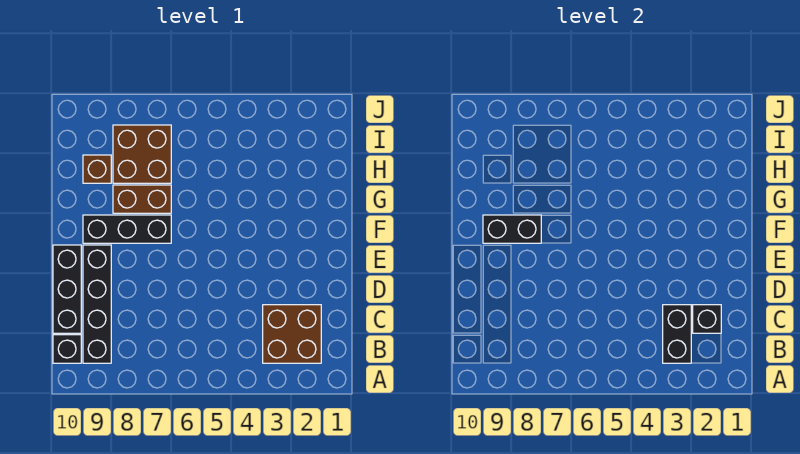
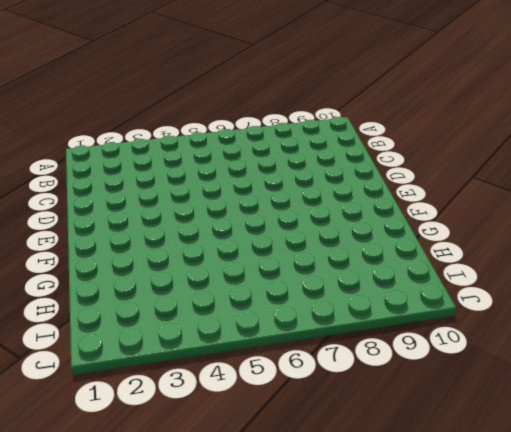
none -> brown brick B2:C3 level 1
none -> black brick B9:E9 level 1

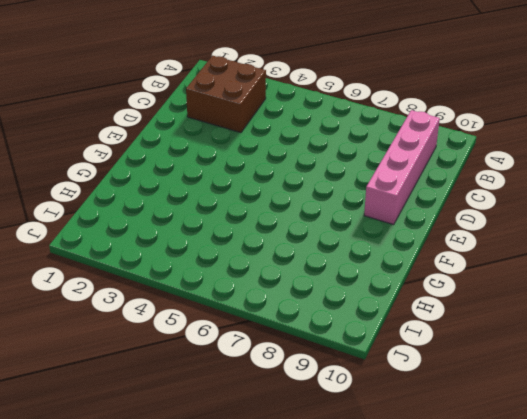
pink brick B9:E9 level 1 -> black brick B9:E9 level 1
none -> black brick B10 level 1
none -> black brick C10:E10 level 1

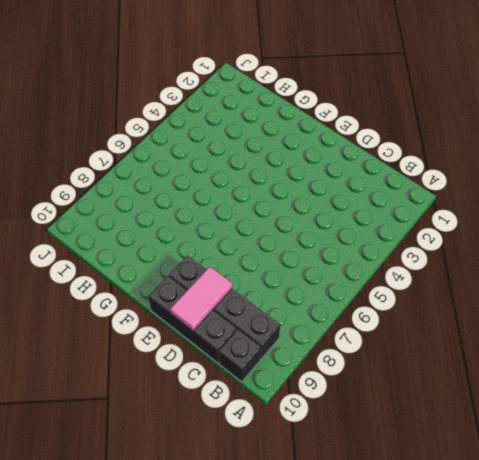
pink tile D9:D10 level 2 -> none
none -> brown brick B2:C3 level 1
none -> black brick F7:F9 level 1

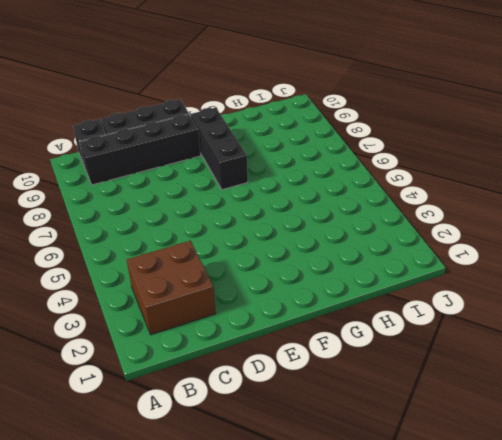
none -> brown brick G7:G8 level 1
none -> brown brick H7:I8 level 1

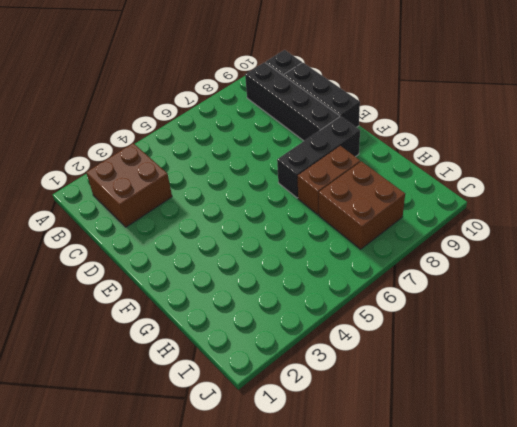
none -> brown brick H9 level 1
none -> black brick B3:C3 level 2

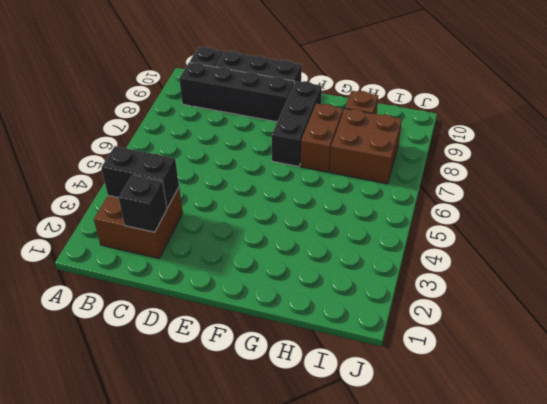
none -> black brick F8:F9 level 2

